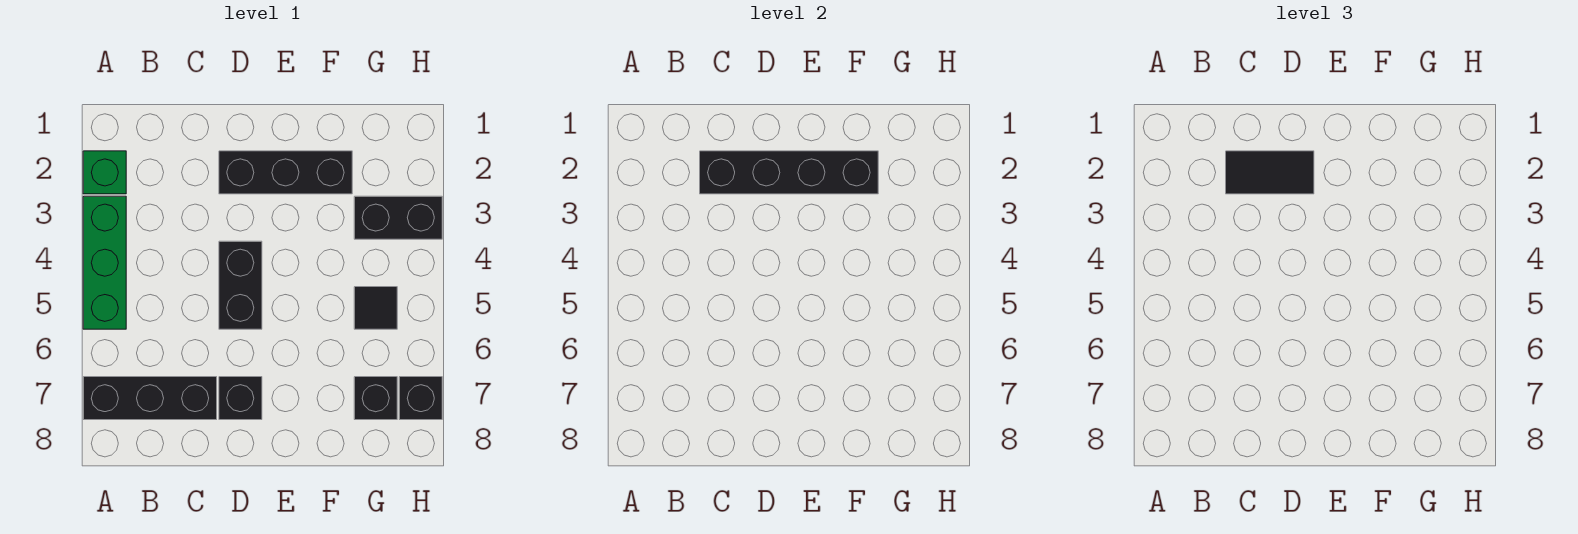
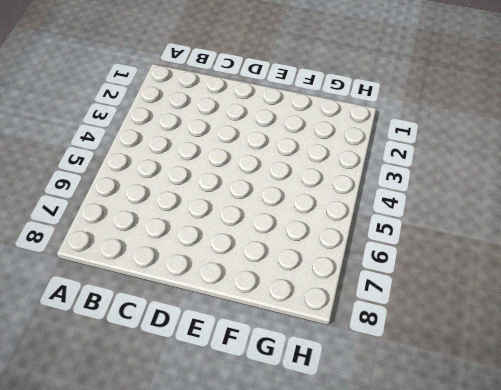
none -> green brick A2 level 1
none -> green brick A3:A5 level 1
none -> black brick A7:C7 level 1

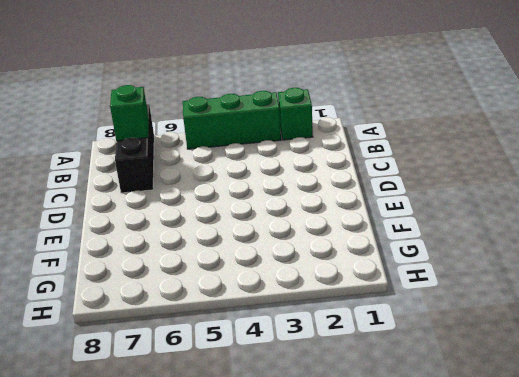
green brick B7 level 2 -> none
none -> black brick D2:F2 level 1
none -> black brick D4:D5 level 1
none -> black brick D7 level 1

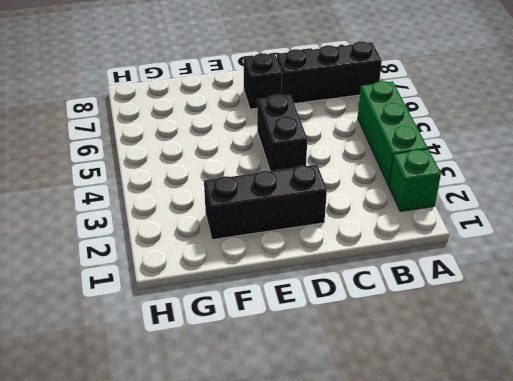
none -> black brick G3:H3 level 1
none -> black tile G5 level 1
none -> black brick G7 level 1

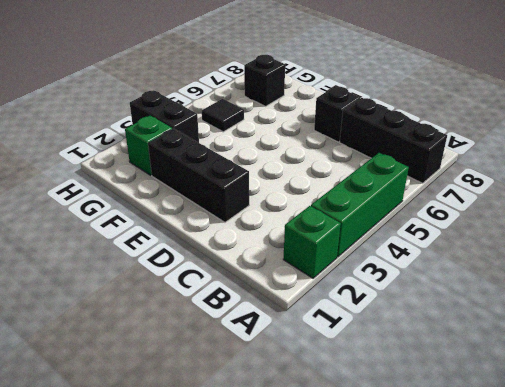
green brick G2 level 1 -> none
none -> black brick D4:D5 level 1
none -> black brick H7 level 1
none -> black brick C2:F2 level 2

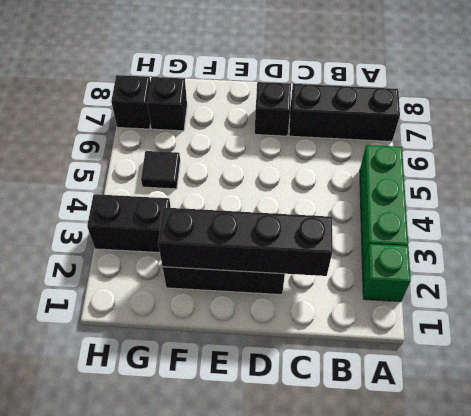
none -> black brick D4:D5 level 1
none -> black tile C2:D2 level 3

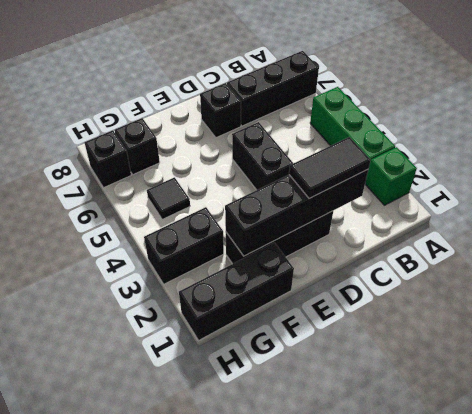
black brick F1:H1 level 1 -> none

